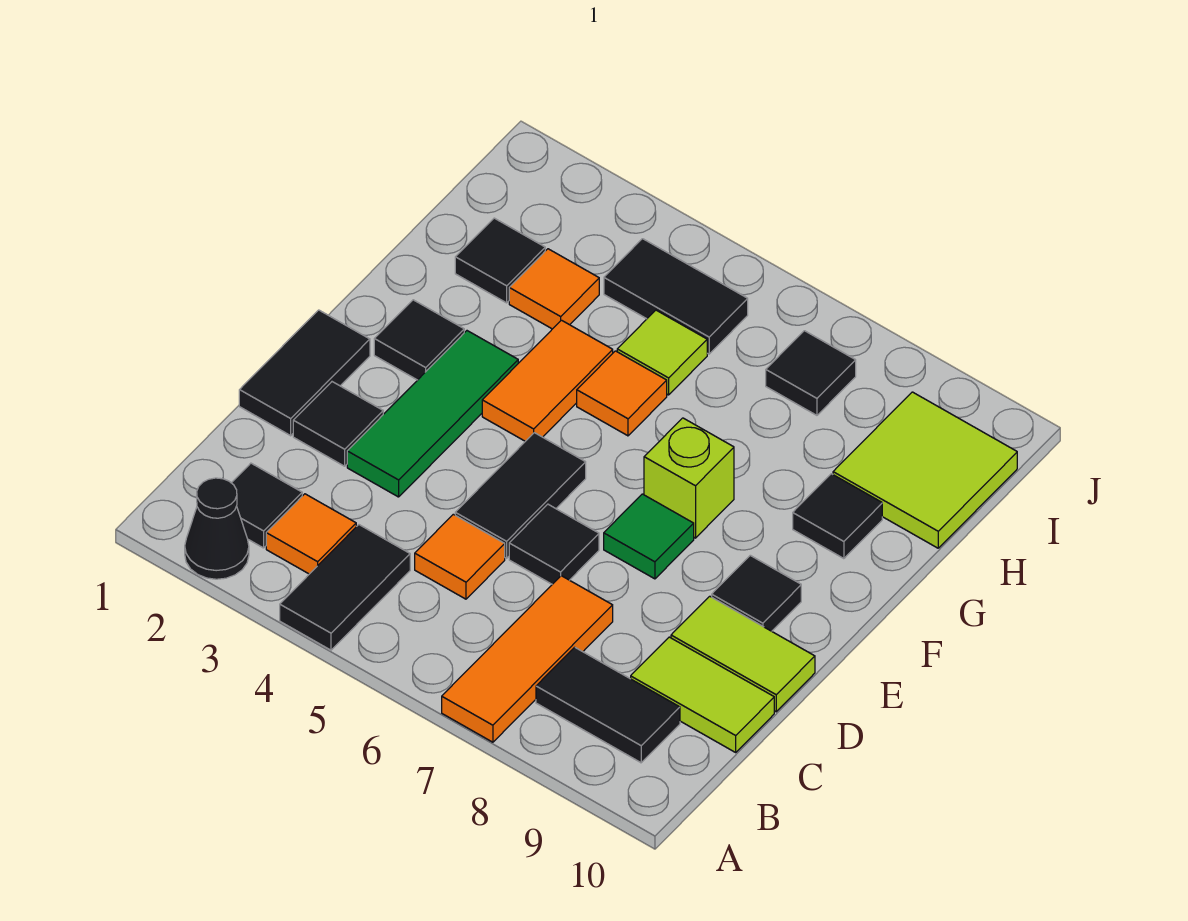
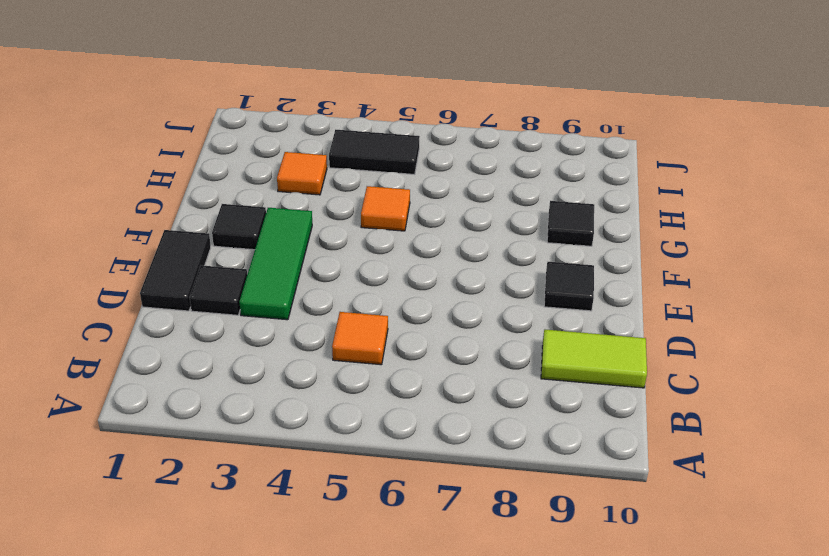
none -> black cone A2 level 1
none -> black tile A4:B4 level 1
none -> orange tile A7:C7 level 1

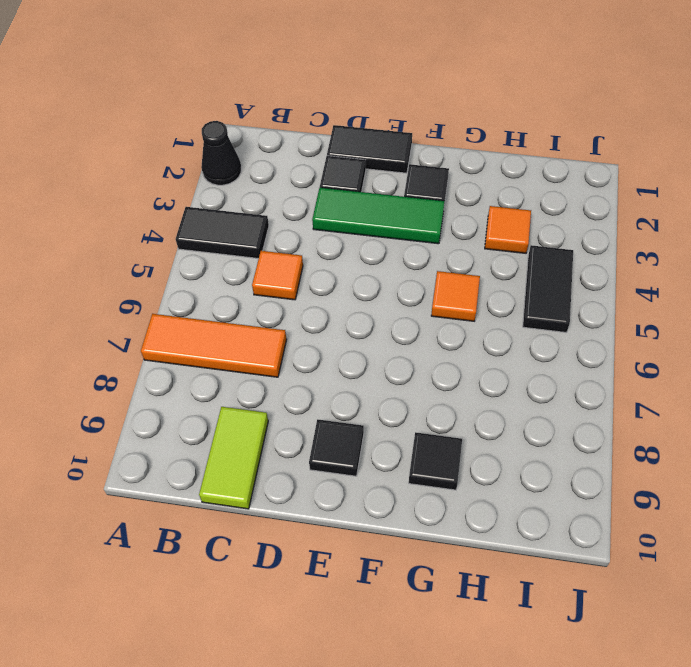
none -> black tile B2 level 1
none -> orange tile B3 level 1
none -> black tile B8:B9 level 1

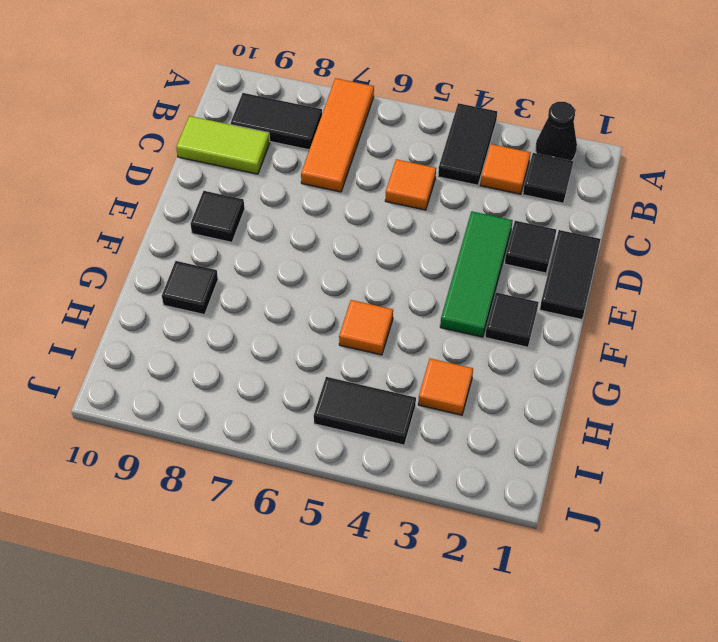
none -> black tile D5:E5 level 1
none -> black tile D6 level 1
none -> lime tile D9:D10 level 1

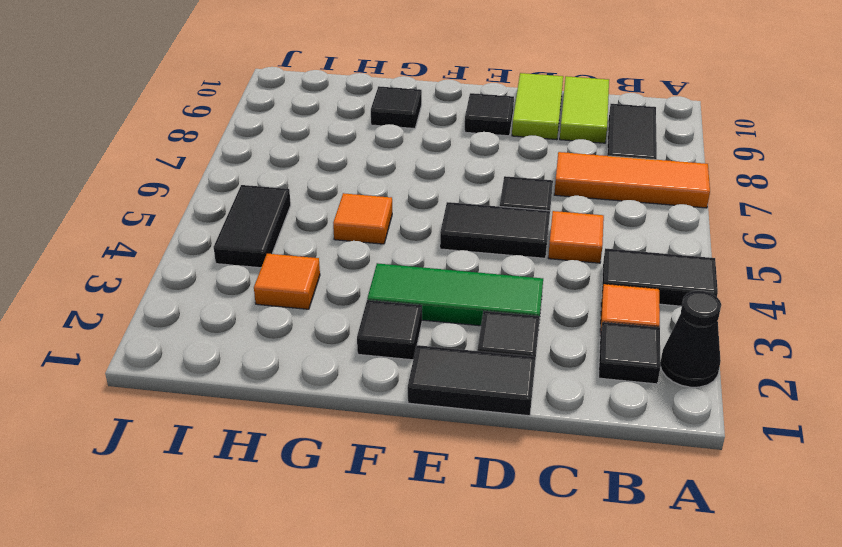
none -> green tile E7 level 1
none -> orange tile F4:G4 level 1
none -> lime brick F7 level 1

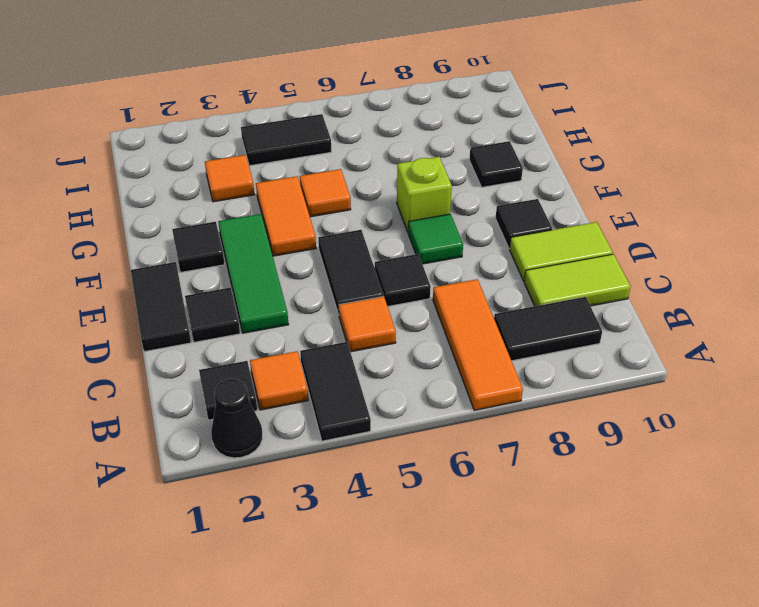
none -> black tile H2 level 1
none -> lime tile H5 level 1
none -> lime tile H9:I10 level 1

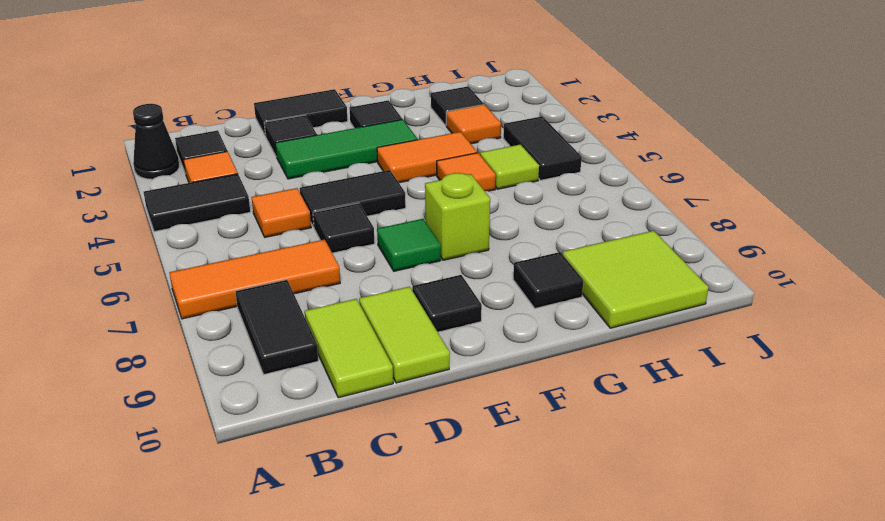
none -> black tile I7 level 1

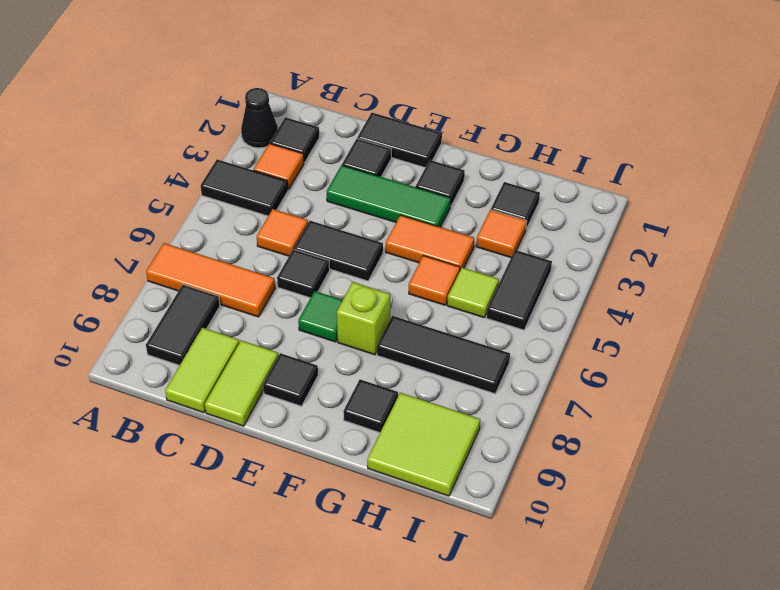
black tile G7:I7 level 1 -> black tile I7 level 1

